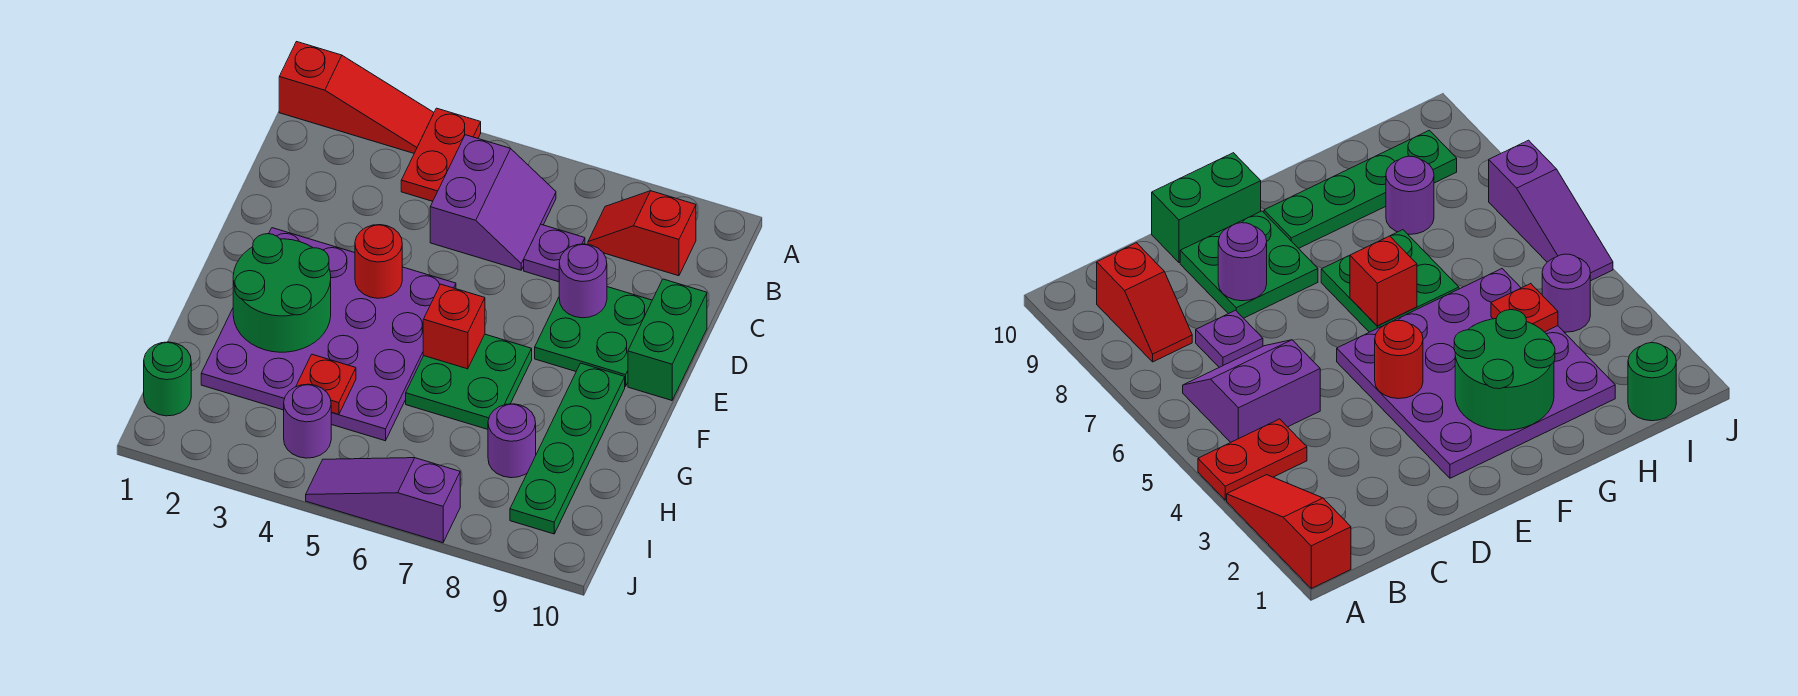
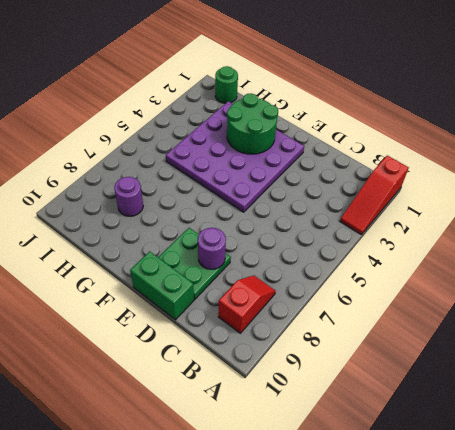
none -> red plate A4:B4 level 1
none -> purple slope B5:C6 level 1 top 5
none -> purple plate C7 level 1

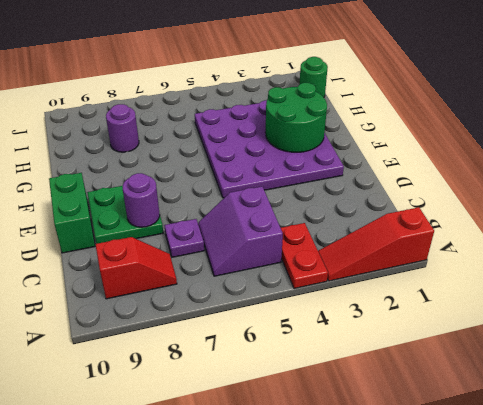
none -> green plate F6:G7 level 1
none -> green plate F9:I9 level 1
none -> purple round brick I4 level 1

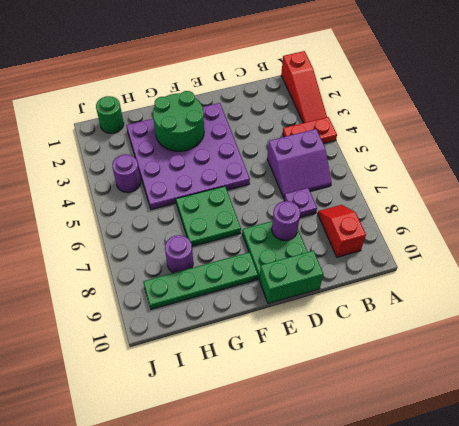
none -> purple slope J5:J7 level 1 top 7
none -> red round brick E4 level 2
none -> red brick F6 level 2

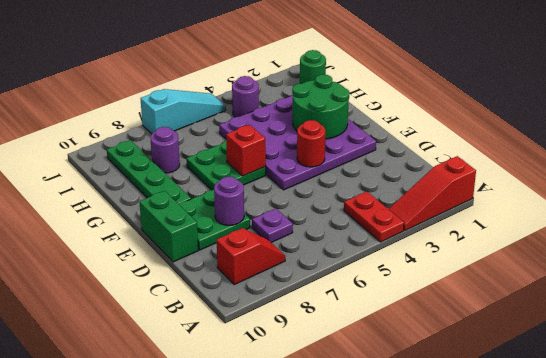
cyan slope J5:J7 level 1 top 7 -> purple slope J5:J7 level 1 top 7
none -> purple slope B5:C6 level 1 top 5
none -> red plate H4 level 2

